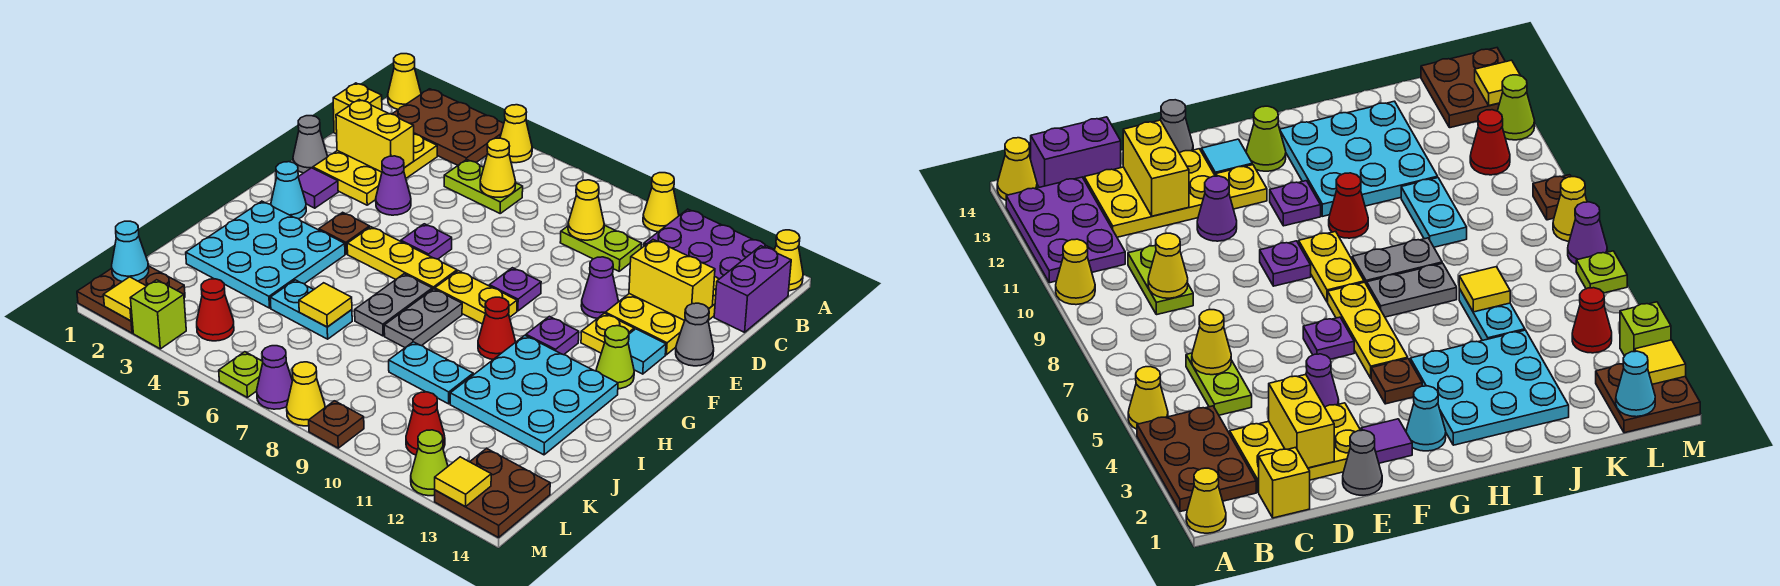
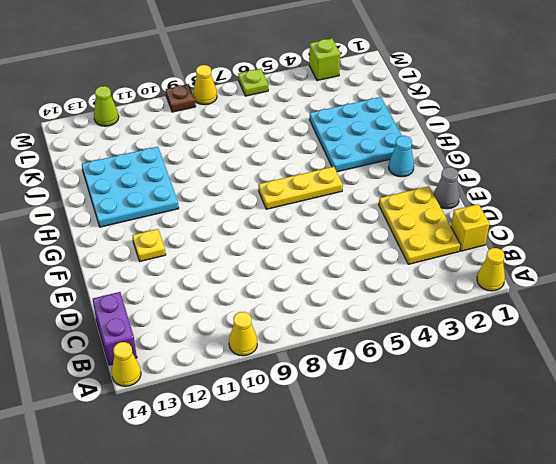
none -> brown plate A2:B4 level 1
none -> yellow cone A5 level 1
none -> purple plate A11:B13 level 1
none -> lime plate C5:C6 level 1

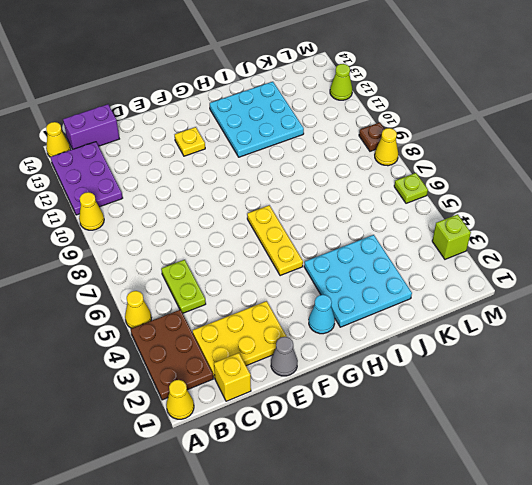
none -> lime plate C9:C10 level 1
none -> yellow plate C12:E13 level 1
none -> purple cone E4 level 1
none -> purple cone E11 level 1

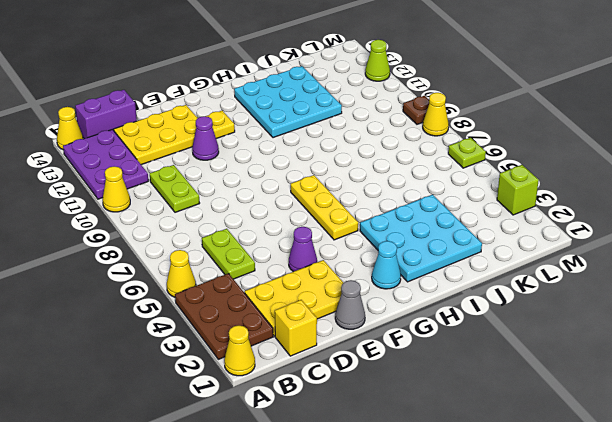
none -> grey cone E14 level 1
none -> purple tile F2 level 1
none -> purple plate F6 level 1
none -> purple plate F9 level 1

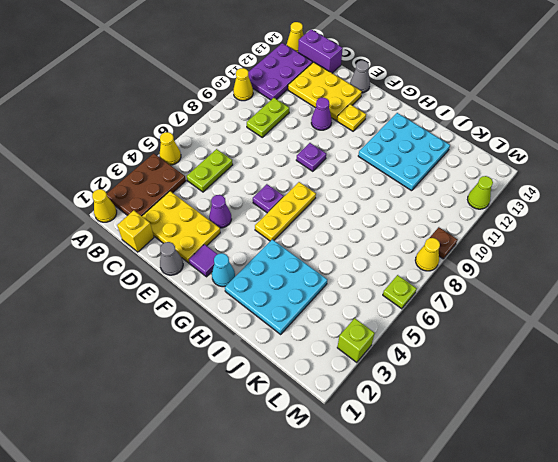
none -> cyan tile F13 level 1
none -> brown plate G4 level 1
none -> yellow plate G8:G9 level 1
none -> purple plate G11 level 1

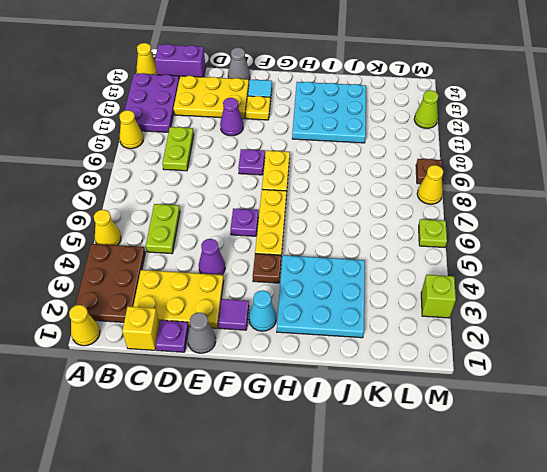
purple plate D1 level 1 -> purple plate G11 level 1
none -> lime cone G13 level 1
none -> grey plate H7:I7 level 1
none -> grey plate H8:I8 level 1
none -> red cone H10 level 1

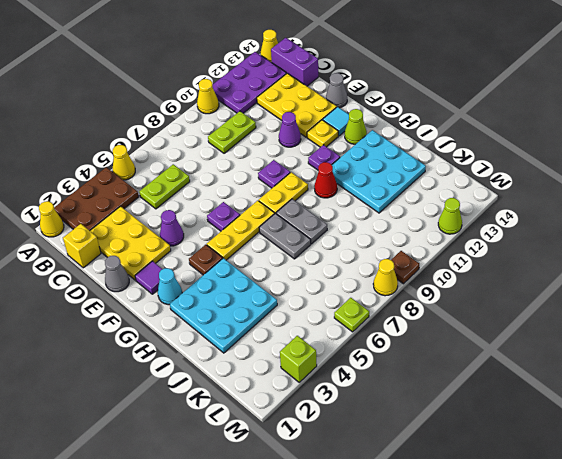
none -> cyan plate J5:J6 level 1
none -> cyan plate J9:J10 level 1
none -> brown plate L1:M2 level 1
none -> red cone L4 level 1

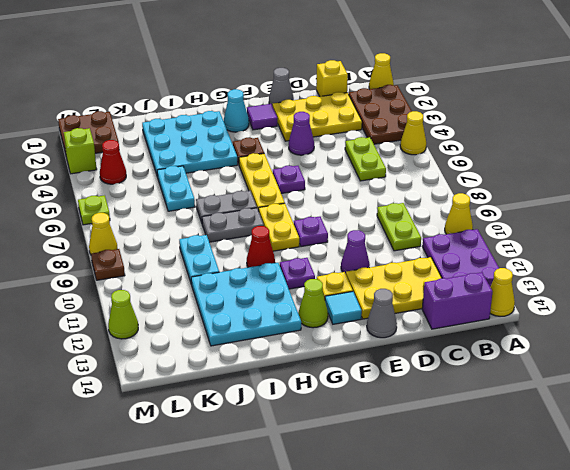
none -> red cone L11 level 1
none -> brown plate L13:M14 level 1
none -> purple cone M7 level 1
none -> yellow cone C6 level 2

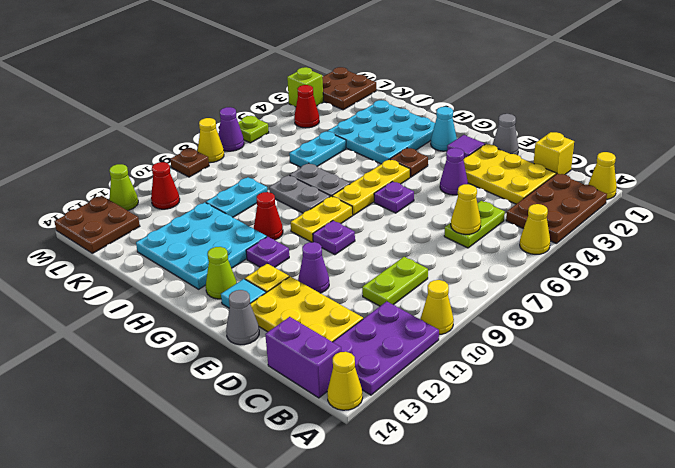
none -> yellow cone C9 level 2
none -> yellow brick D2:D3 level 2
none -> yellow brick D12:D13 level 2
none -> yellow tile J6 level 2

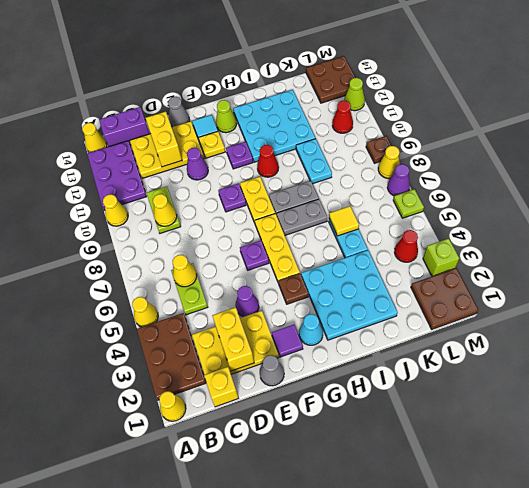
none -> cyan cone L1 level 2
none -> yellow tile M2 level 2
none -> yellow tile M13 level 2

